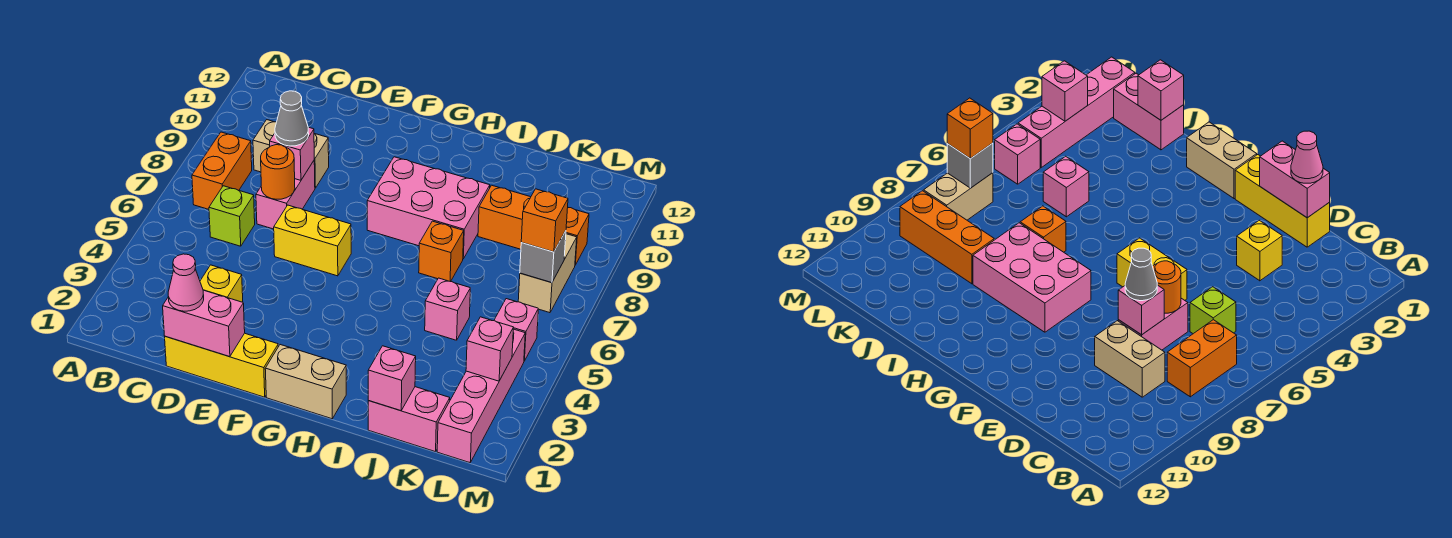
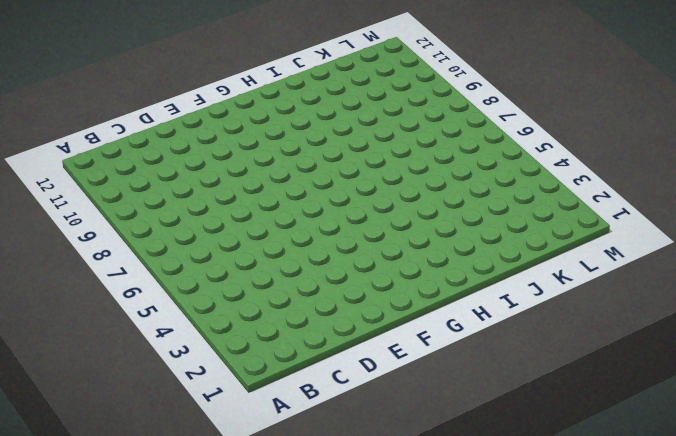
none -> orange brick B7:B8 level 1
none -> lime brick C6 level 1
none -> tan brick C9:D9 level 1

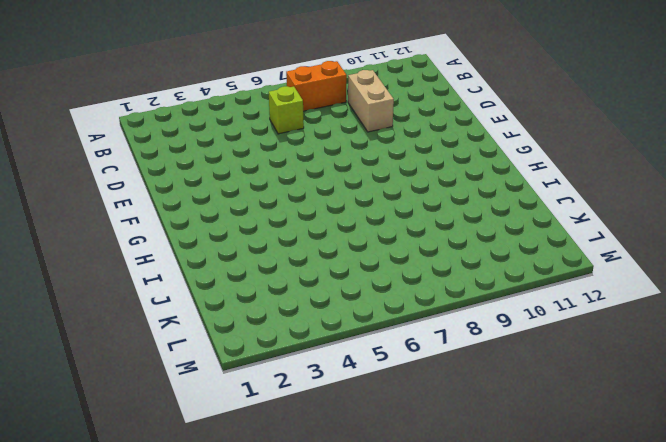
none -> yellow brick D1:F1 level 1
none -> yellow brick D3 level 1
none -> pink brick D7:D8 level 1

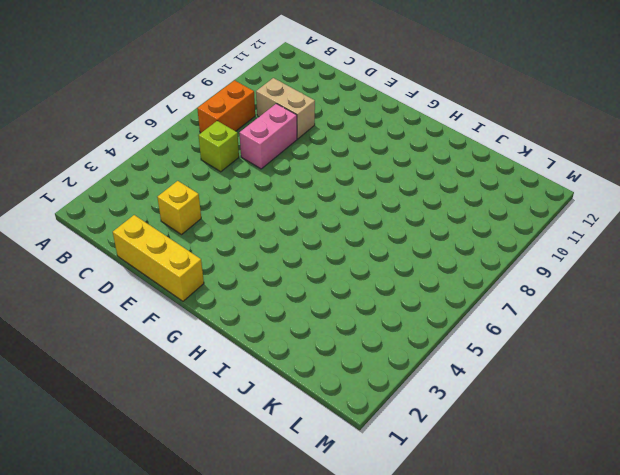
none -> yellow brick E6:F6 level 1
none -> tan brick G1:H1 level 1
none -> pink brick G8:I9 level 1

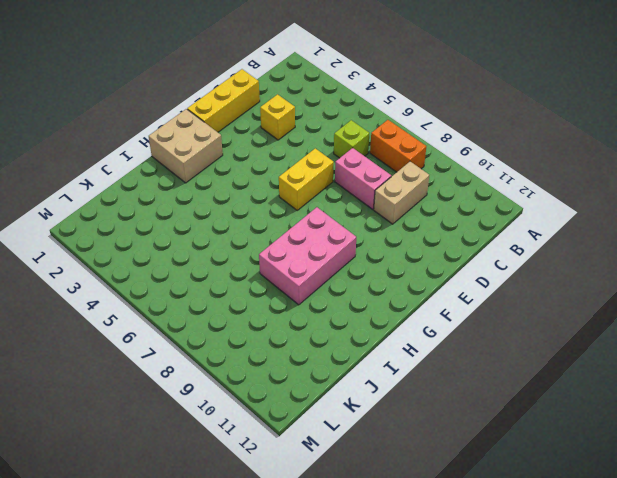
tan brick G1:H2 level 1 -> tan brick G1:H1 level 1
none -> orange brick I7 level 1
none -> pink brick J1:K1 level 1
none -> pink brick J5 level 1

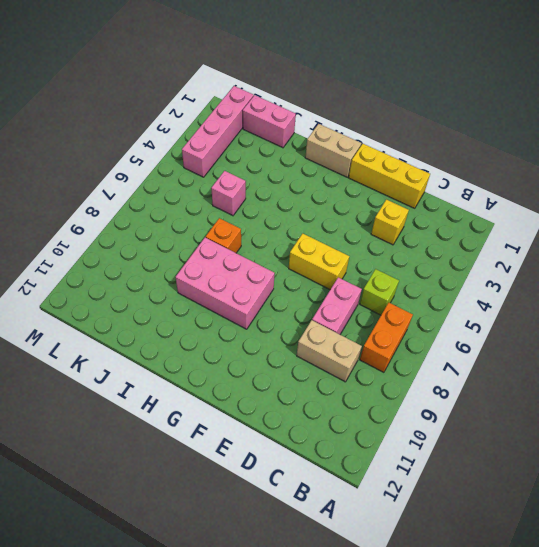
none -> orange brick J9:L9 level 1
none -> pink brick L5 level 1
none -> tan brick L7:L8 level 1

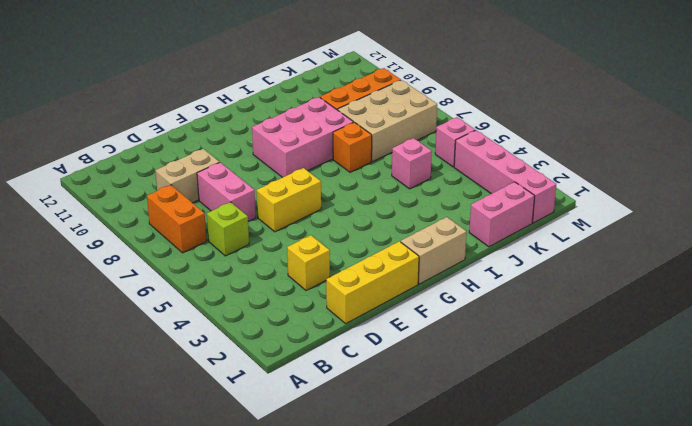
tan brick J7:L8 level 1 -> tan brick L7:L8 level 1
none -> pink brick D1:E1 level 2
none -> orange round brick D7 level 2
none -> pink brick D8 level 2

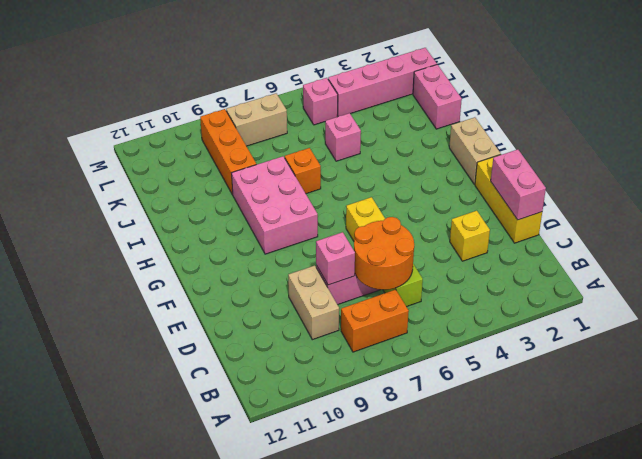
orange round brick C6:D7 level 2 -> orange round brick D7 level 2
none -> pink brick J1 level 2
none -> pink brick L3 level 2
none -> grey brick L7 level 2

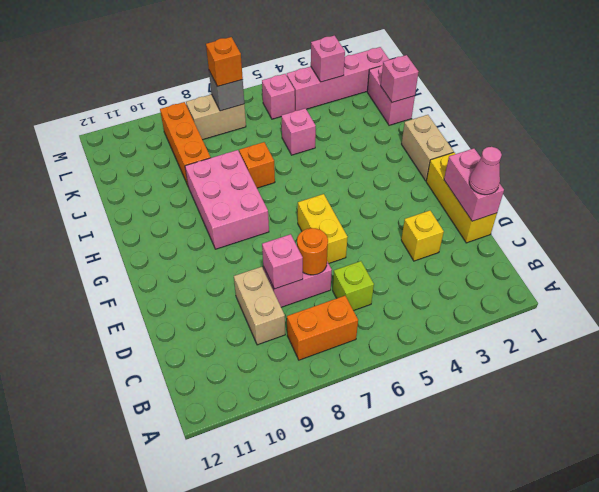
none -> grey cone D8 level 3

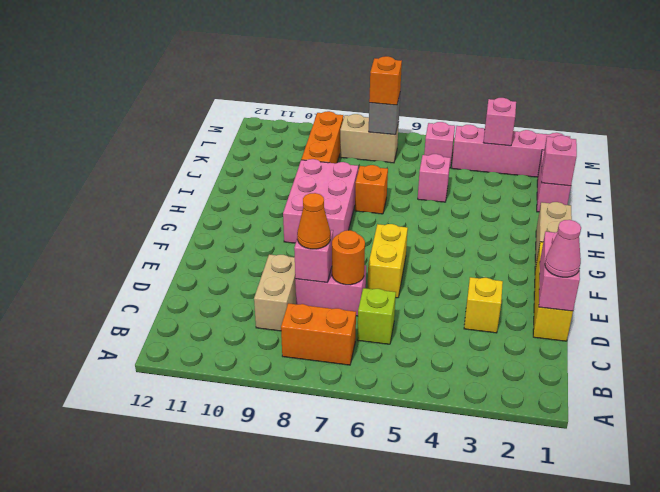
orange cone D8 level 3 -> grey cone D8 level 3

